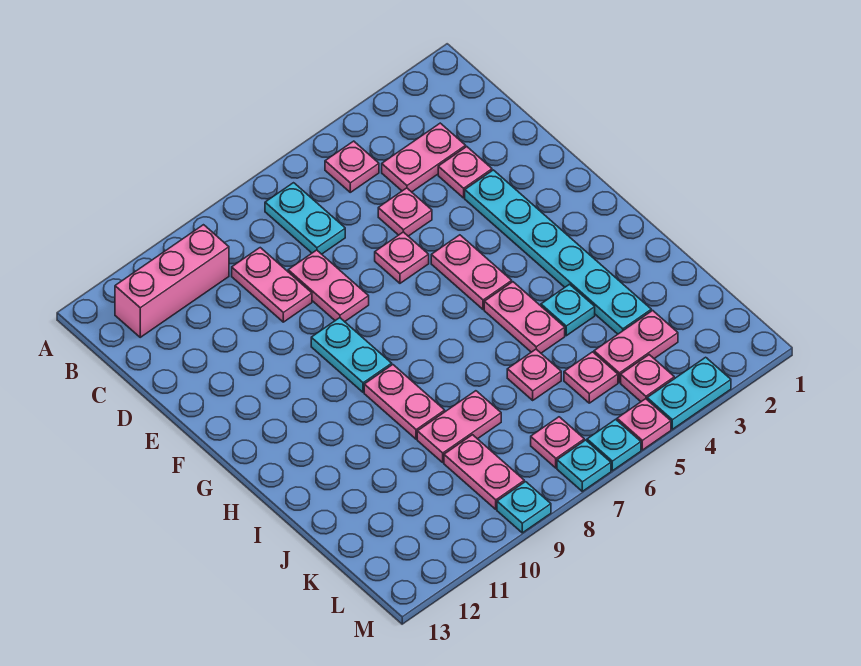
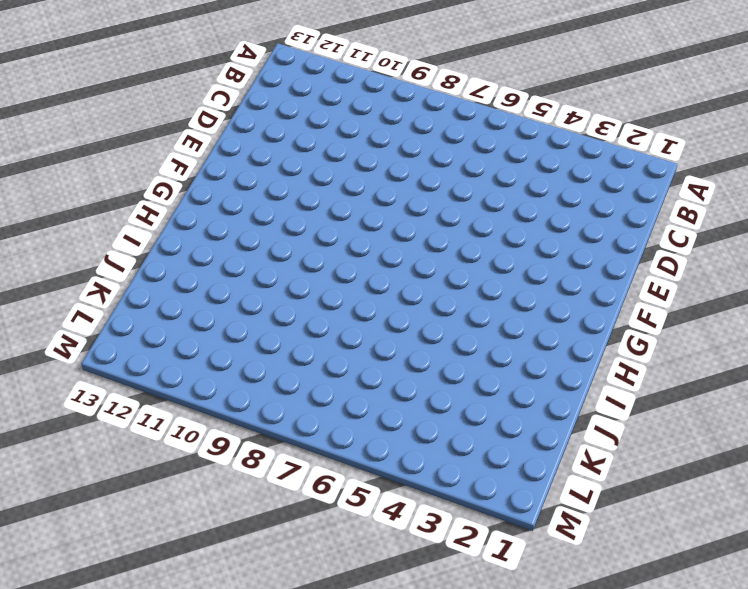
none -> pink plate B5 level 1
none -> cyan plate B7:C7 level 1
none -> pink brick B10:B12 level 1

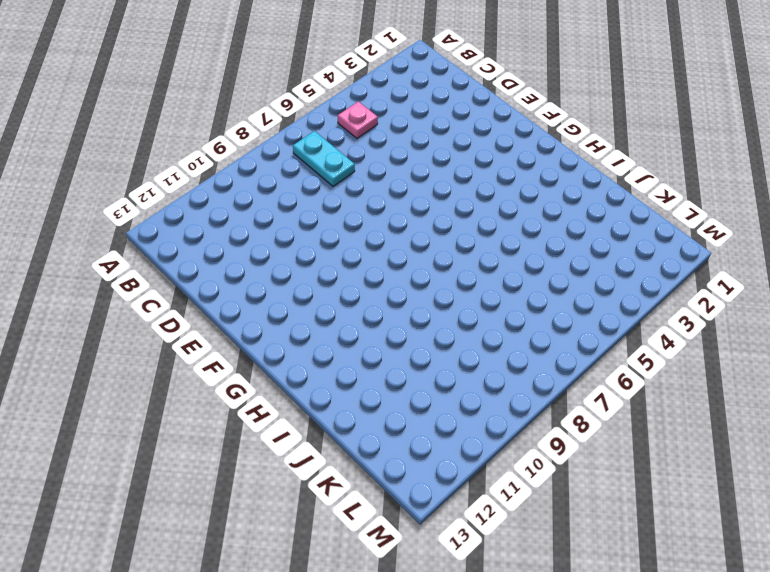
none -> pink brick B10:B12 level 1
none -> pink plate C3:C4 level 1
none -> pink plate C9:D9 level 1

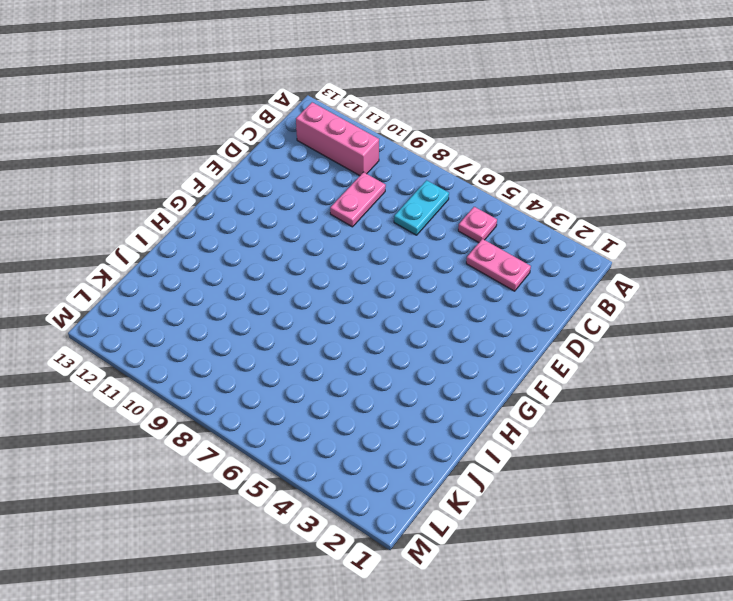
none -> pink plate D3 level 1
none -> pink plate D5 level 1
none -> pink plate D8:E8 level 1

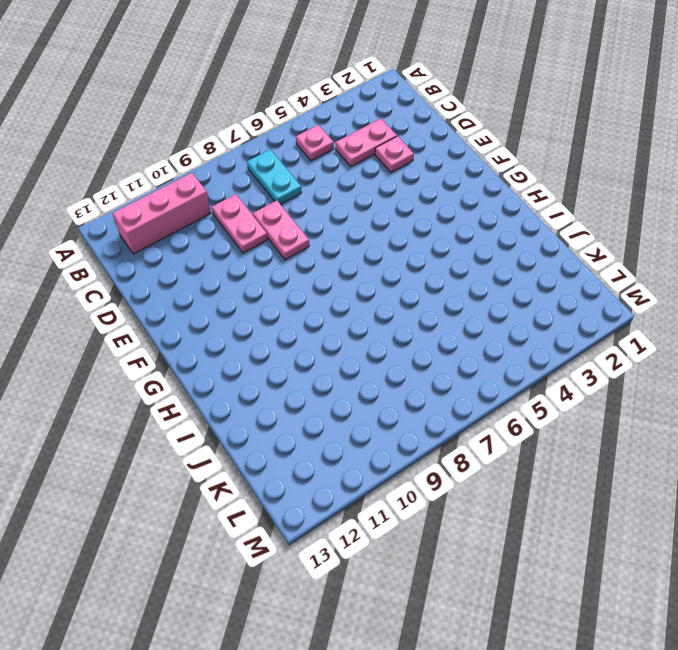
none -> pink plate D5 level 1
none -> cyan plate E3:J3 level 1
none -> pink plate E6 level 1

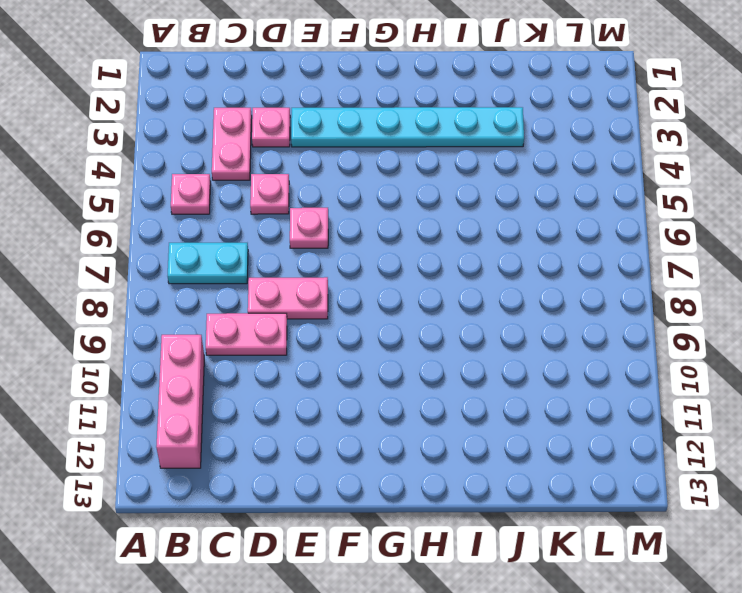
none -> pink plate F5:G5 level 1
none -> cyan plate F9:G9 level 1
none -> pink plate H5:I5 level 1

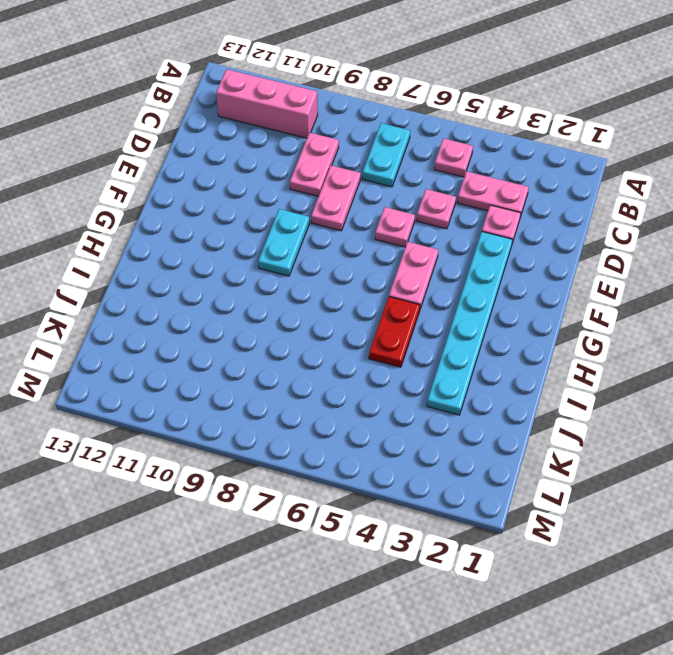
red plate H5:I5 level 1 -> pink plate H5:I5 level 1
none -> pink plate H9:I9 level 1
none -> cyan plate I4 level 1
none -> pink plate J6 level 1

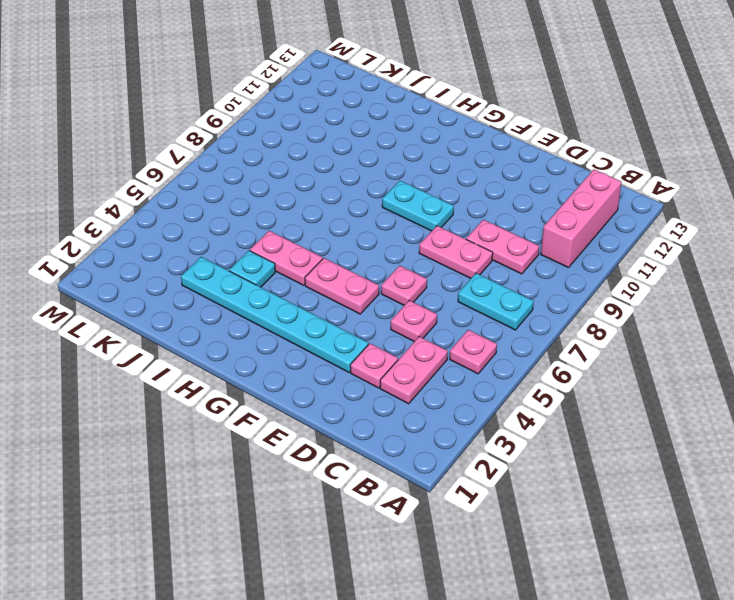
none -> pink plate H9:I9 level 1
none -> pink plate J6 level 1
none -> pink plate J8:J9 level 1

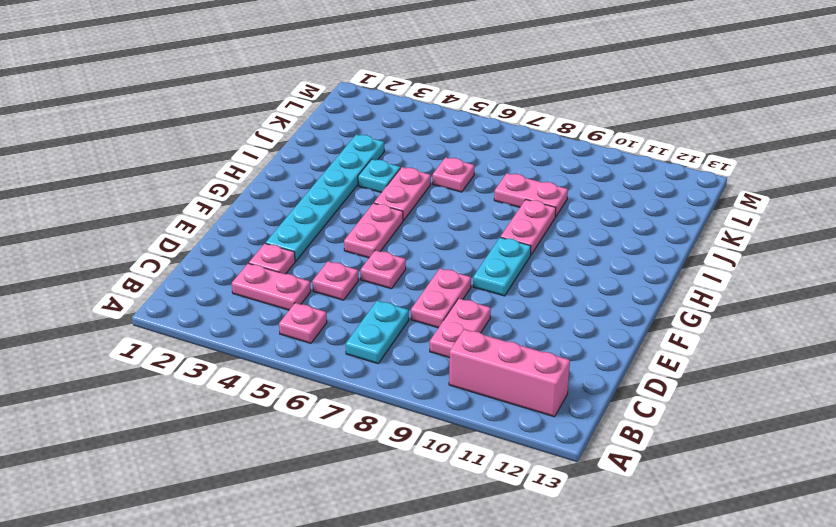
none -> pink plate K3:K4 level 1
none -> pink plate K5 level 1
none -> pink plate K9:L9 level 1

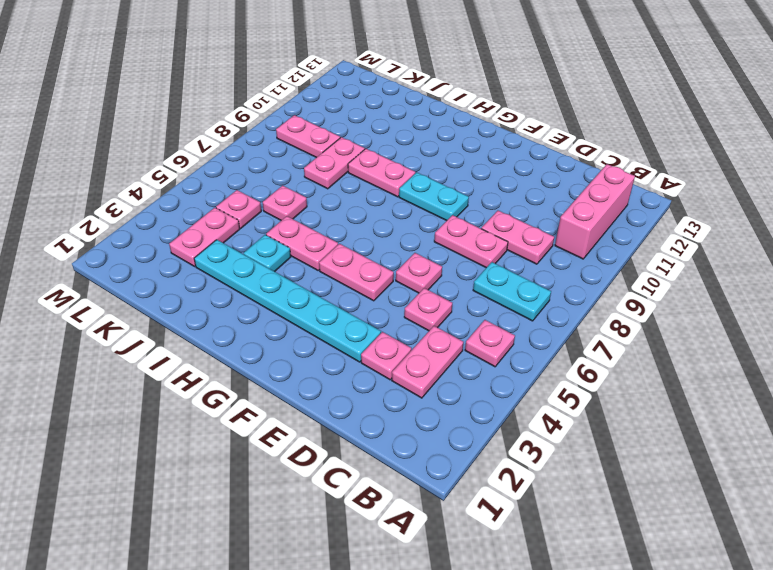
none -> pink plate L4 level 1
none -> pink plate L7 level 1
none -> cyan plate M3:M4 level 1

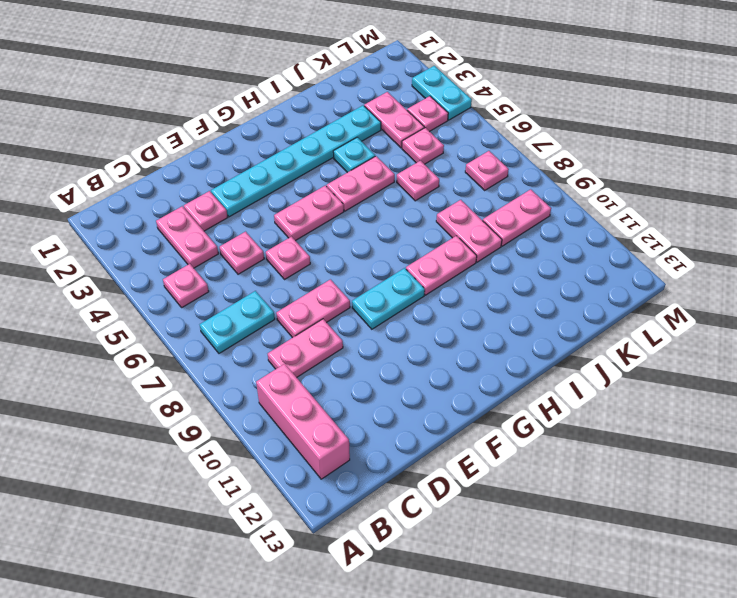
none -> pink plate M5 level 1
none -> cyan plate M6 level 1
none -> cyan plate M7 level 1

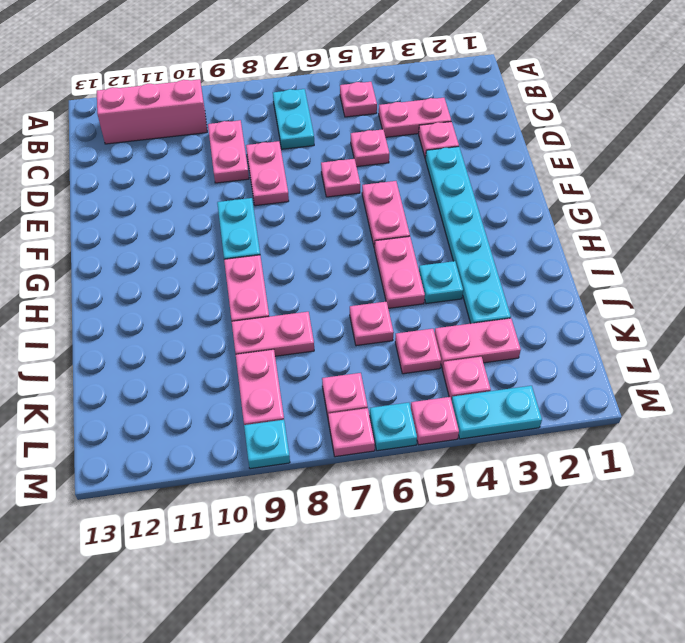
pink plate M7 level 1 -> cyan plate M7 level 1

